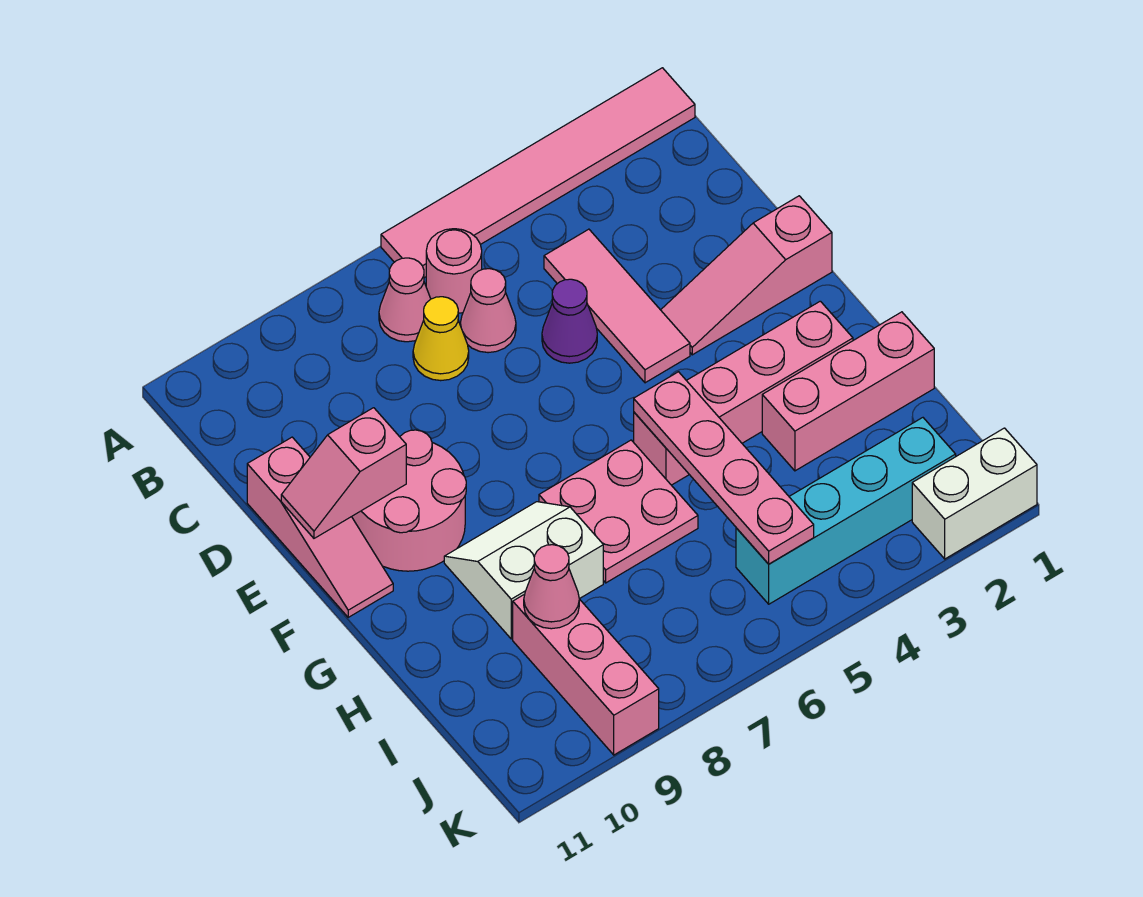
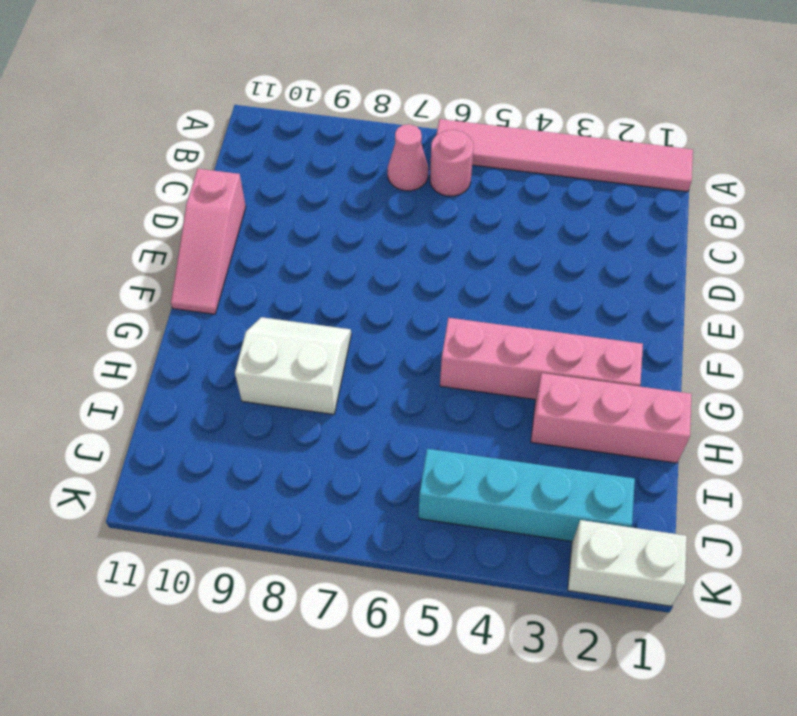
none -> pink tile C4:E4 level 1
none -> pink cone C6 level 1
none -> yellow cone C7 level 1

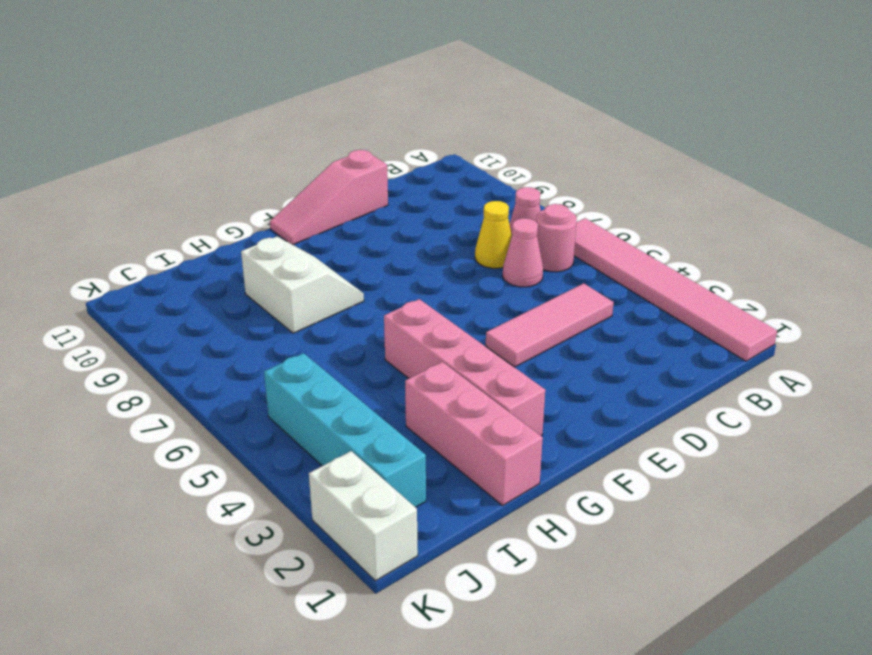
none -> purple cone D5 level 1
none -> pink slope E1:E3 level 1 top 1
none -> pink round brick E9:F10 level 1

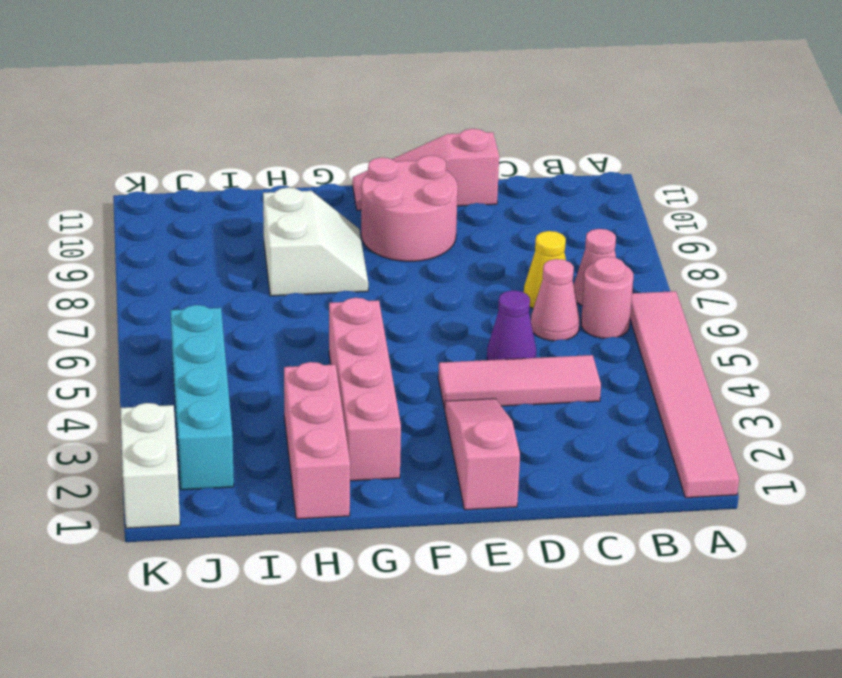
none -> pink plate G6:H7 level 1
none -> pink brick I9:K9 level 1
none -> pink slope E10:E11 level 2 top 10

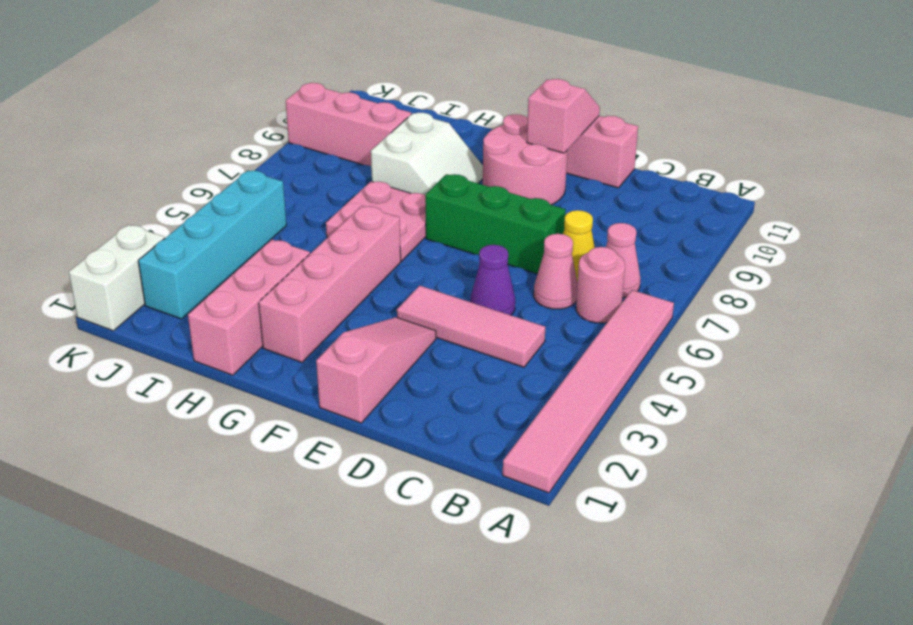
green brick D7:F7 level 1 -> none
none -> pink plate G5:J5 level 2
none -> pink cone I9 level 2

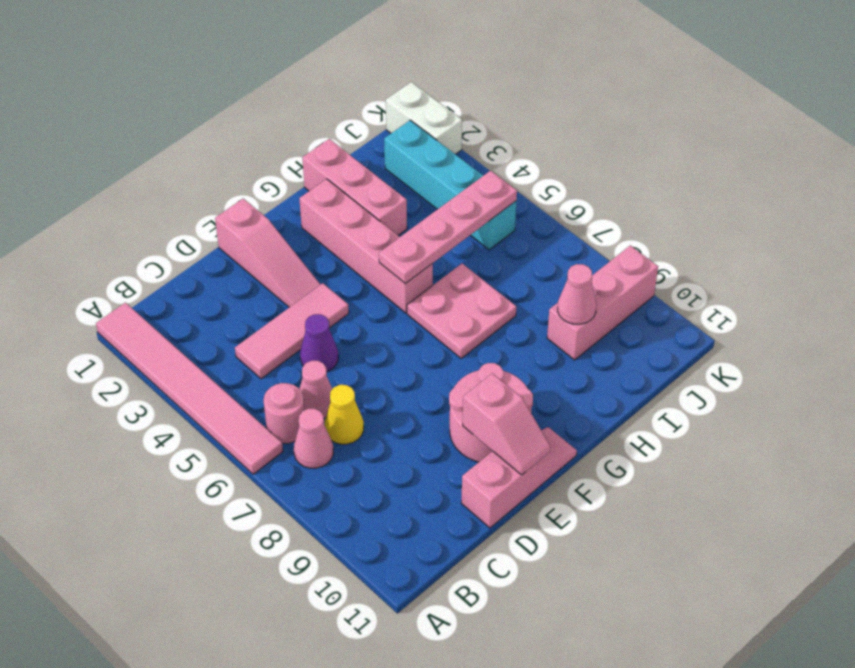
none -> white slope G8:H9 level 1 top H

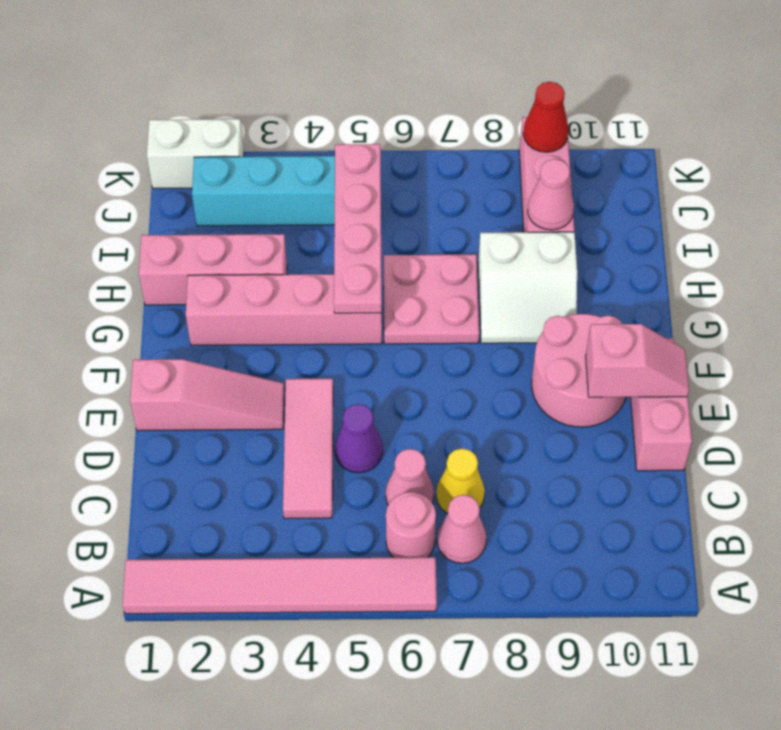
red cone K9 level 2 -> none

